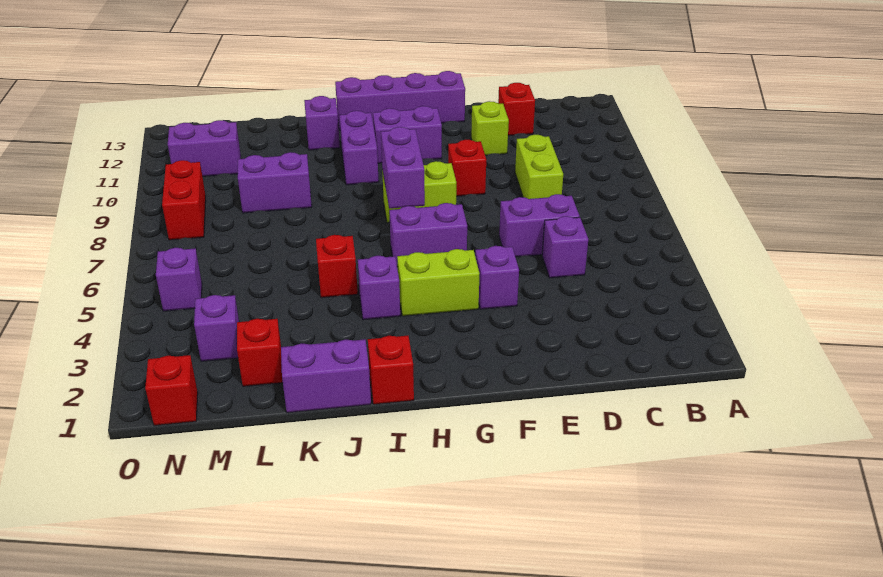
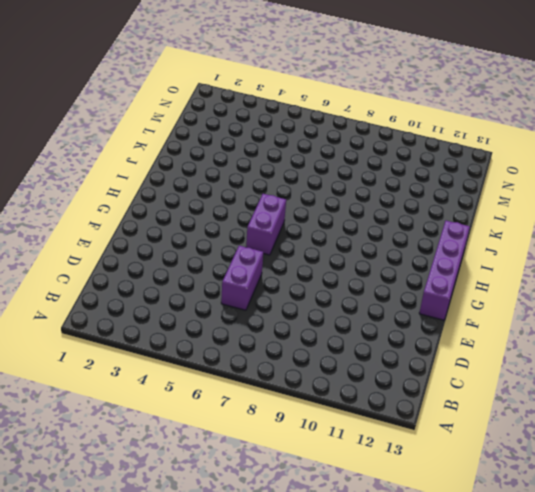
none -> purple brick D5 level 1
none -> lime brick D8:D9 level 1
none -> red brick D12 level 1

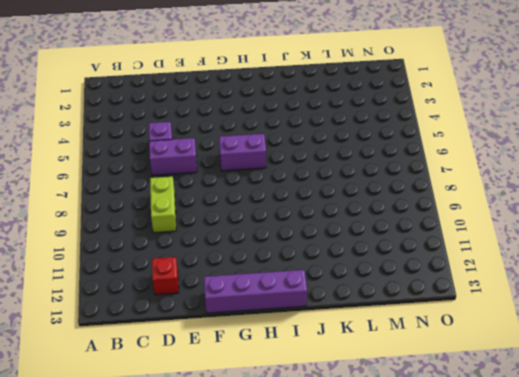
none -> lime brick E11 level 1
none -> purple brick F4 level 1
none -> red brick F9 level 1

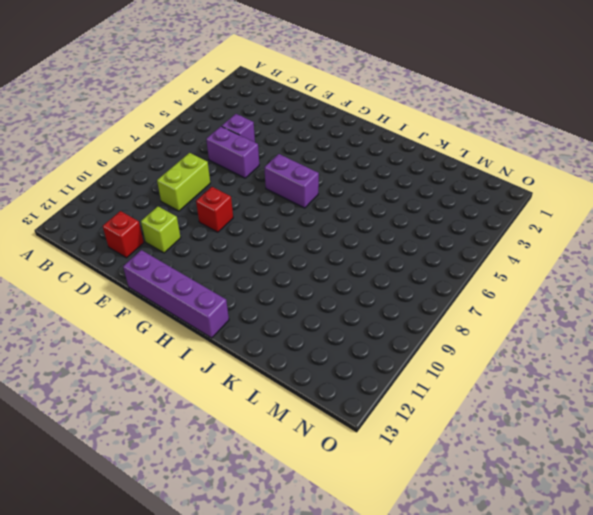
none -> purple brick F4 level 1
none -> lime brick G4:H4 level 1
none -> lime brick G8:H8 level 1

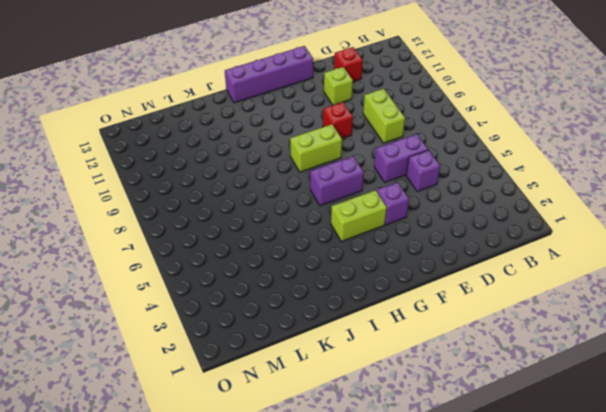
none -> purple brick G11:H11 level 1
none -> red brick I1 level 1
none -> purple brick I4 level 1

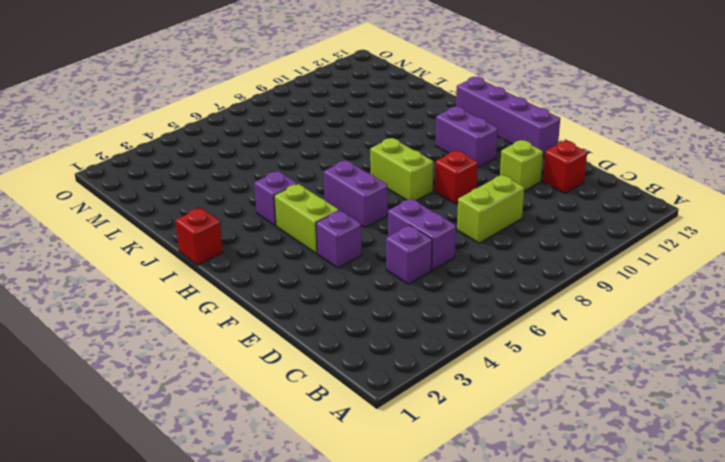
none -> purple brick I10:I11 level 1
none -> purple brick J1:K1 level 1
none -> red brick J5 level 1

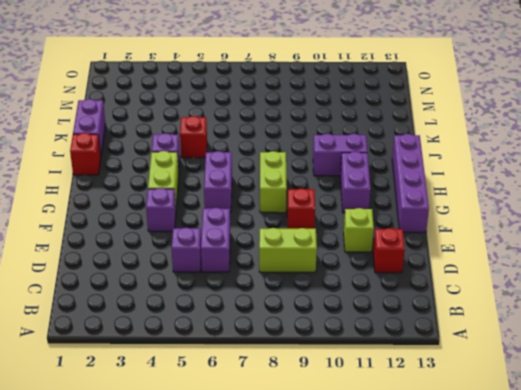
none -> purple brick J12 level 1
none -> purple brick K9:L9 level 1
none -> red brick L2 level 1

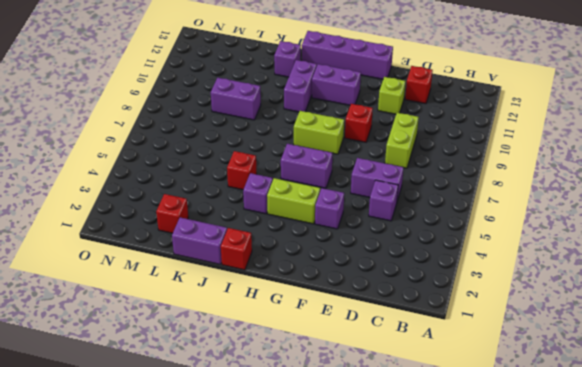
none -> purple brick M3 level 1
none -> purple brick M11:N11 level 1
none -> red brick N1 level 1

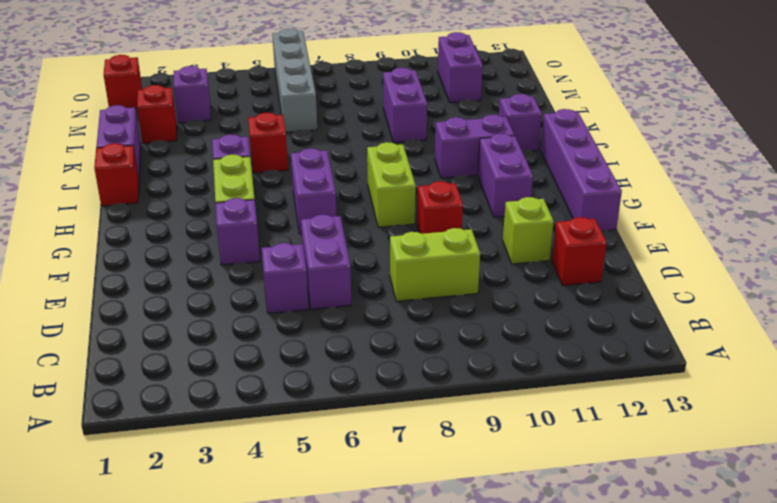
grey brick L6:O6 level 1 -> none
none -> purple brick N5 level 1
none -> red brick N8:N9 level 1
none -> purple brick H7:H8 level 2

